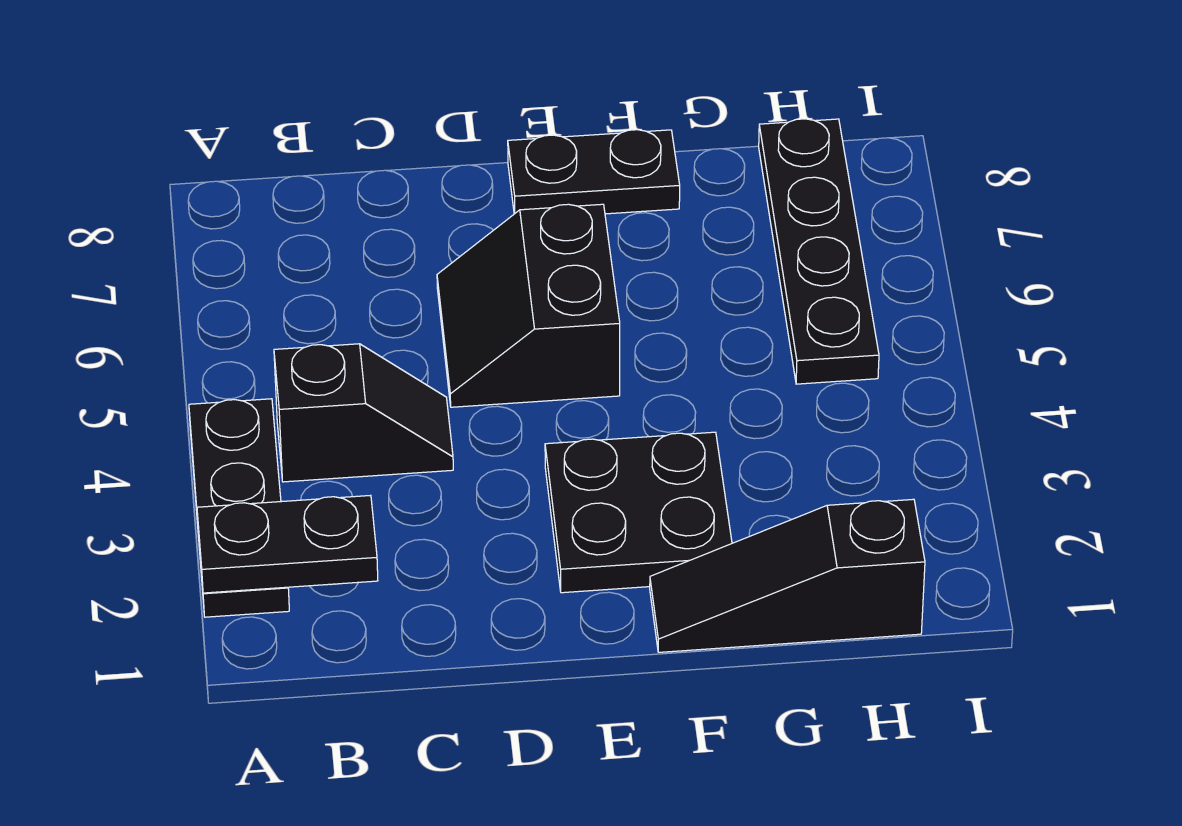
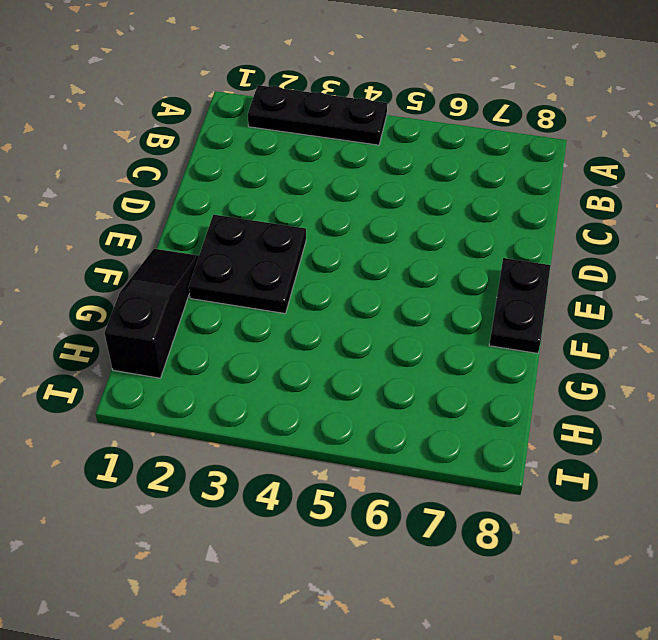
none -> black slope B4:C4 level 1 top B
none -> black slope D5:E6 level 1 top E

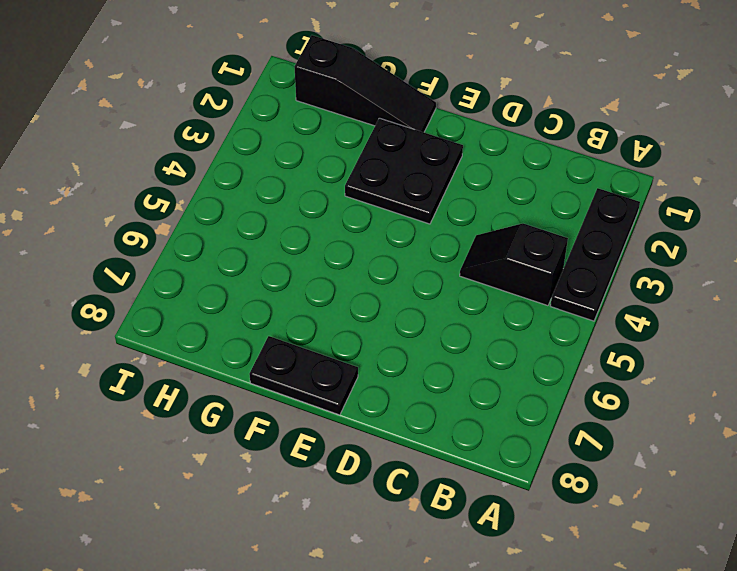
none -> black slope D5:E6 level 1 top E
none -> black plate H5:H8 level 1

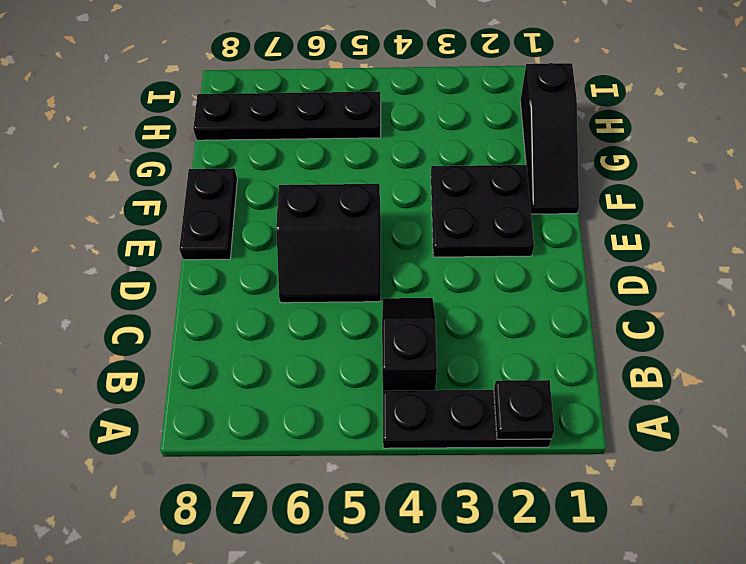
black plate A2 level 2 -> black plate A2:B2 level 2

